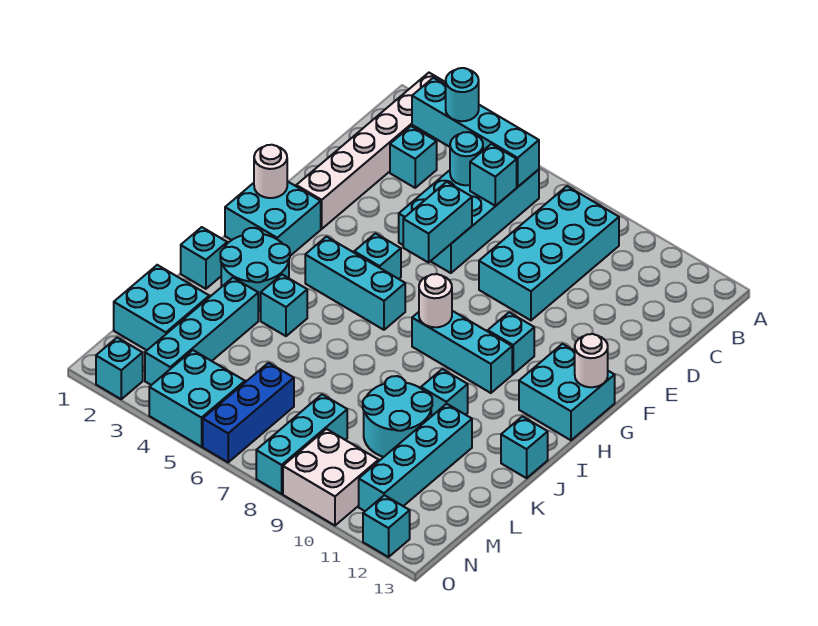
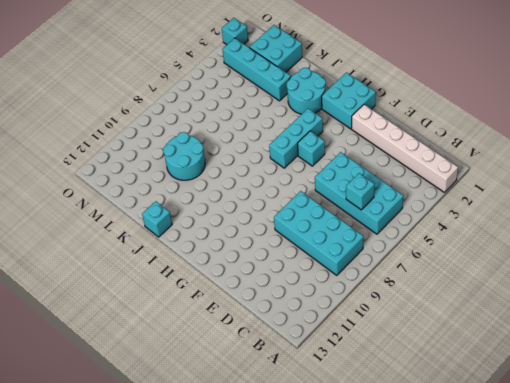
none -> cyan brick C3 level 1
none -> cyan brick G10 level 1
none -> cyan brick G12:H13 level 1
none -> cyan brick H8:H10 level 1

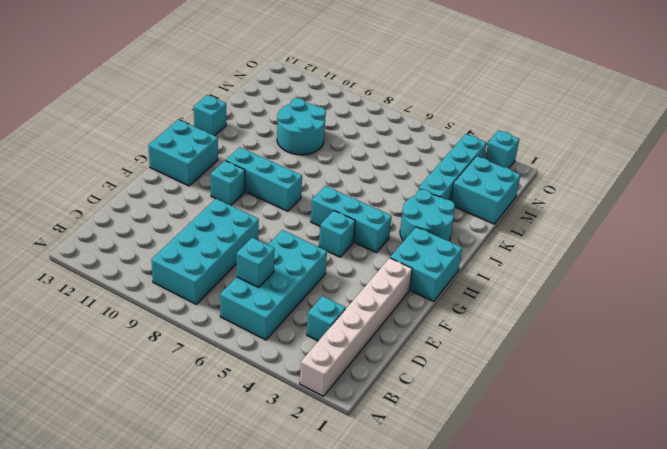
none -> cyan brick J1 level 1
none -> cyan brick J4 level 1
none -> cyan brick J10 level 1
none -> cyan brick K11:N11 level 1

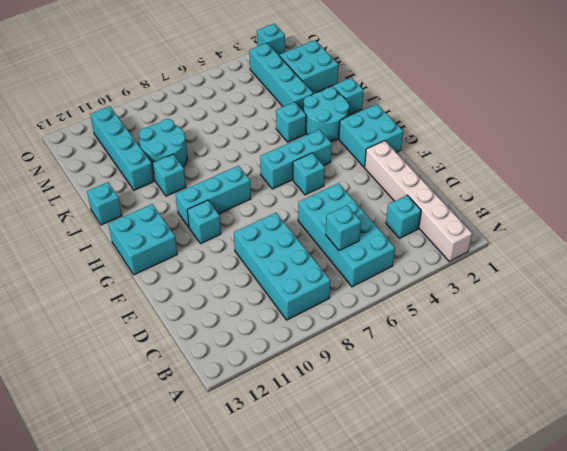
none -> blue brick M6:O6 level 1
none -> cyan brick M8:O8 level 1
none -> cyan brick N4:O5 level 1
none -> white brick N9:O10 level 1

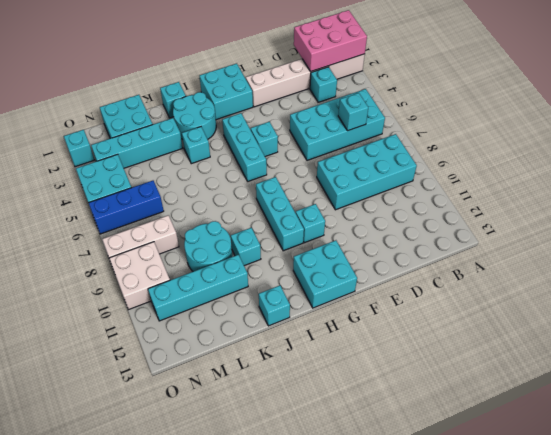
pink brick A1:C2 level 2 -> none
white brick M8:O8 level 1 -> cyan brick M8:O8 level 1
none -> cyan brick O12 level 1
none -> cyan brick B3:B6 level 2
none -> cyan round brick C5 level 2
none -> cyan brick E6:F6 level 2

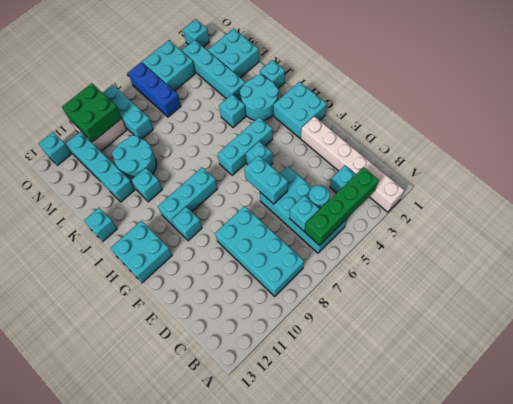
green brick B3:B6 level 2 -> cyan brick B3:B6 level 2
green brick N9:O10 level 2 -> none
none -> white round brick G1 level 2
none -> white round brick G13 level 2
none -> white round brick H8 level 2
none -> cyan round brick B4 level 3

